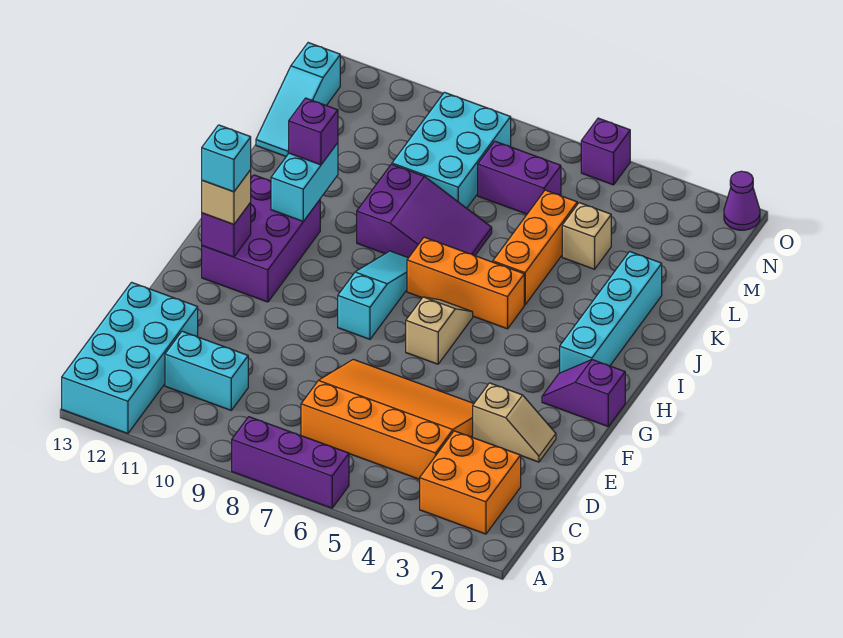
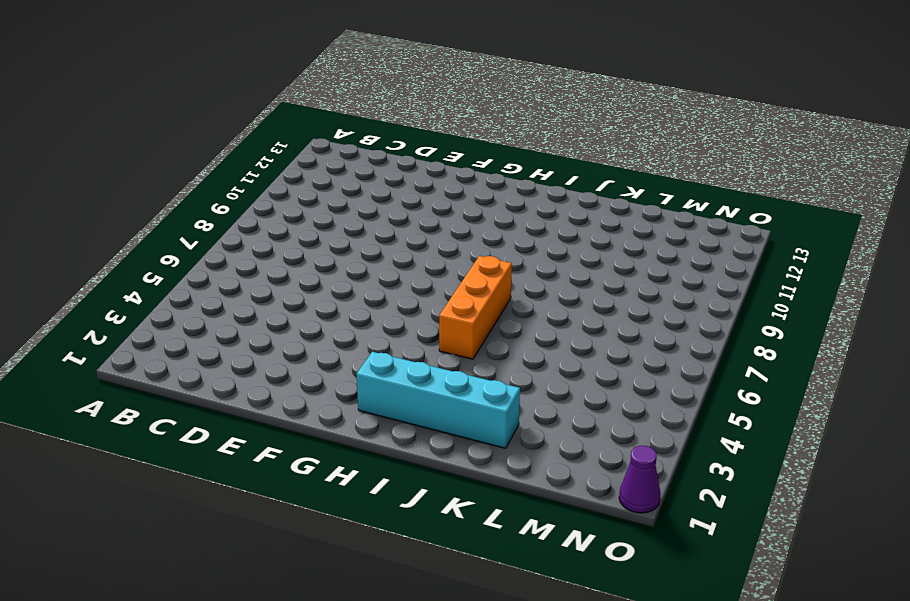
none -> purple brick A6:A8 level 1
none -> cyan brick A12:D13 level 1
none -> orange brick B2:C3 level 1

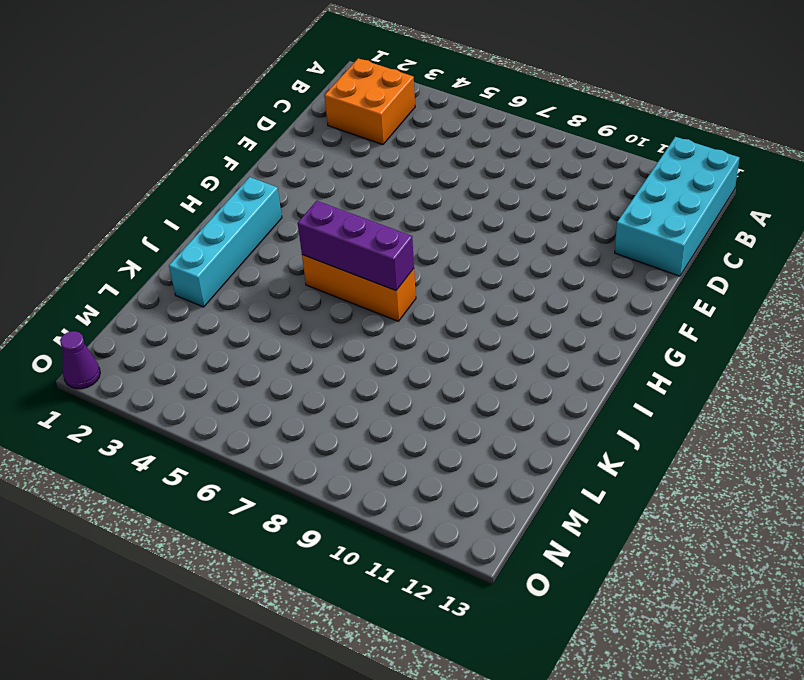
purple brick I5:I7 level 2 -> purple brick A6:A8 level 1
none -> orange slope C4:E7 level 1 top C
none -> cyan brick C10:C11 level 1
none -> tan slope E2:E3 level 1 top 3

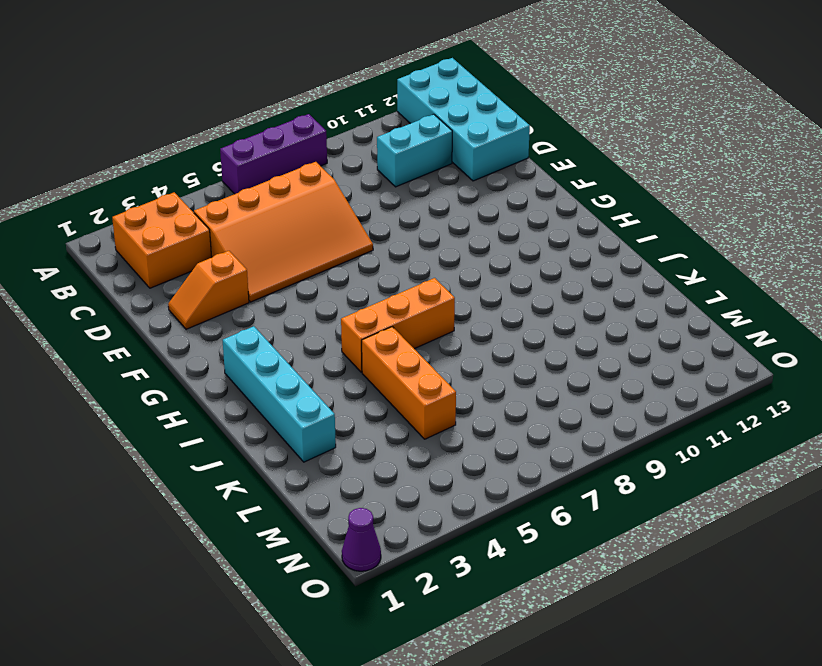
orange slope E2:E3 level 1 top 3 -> tan slope E2:E3 level 1 top 3
none -> purple slope G1:G2 level 1 top 1
none -> tan slope G6:H6 level 1 top G
none -> cyan slope G8:I8 level 1 top G

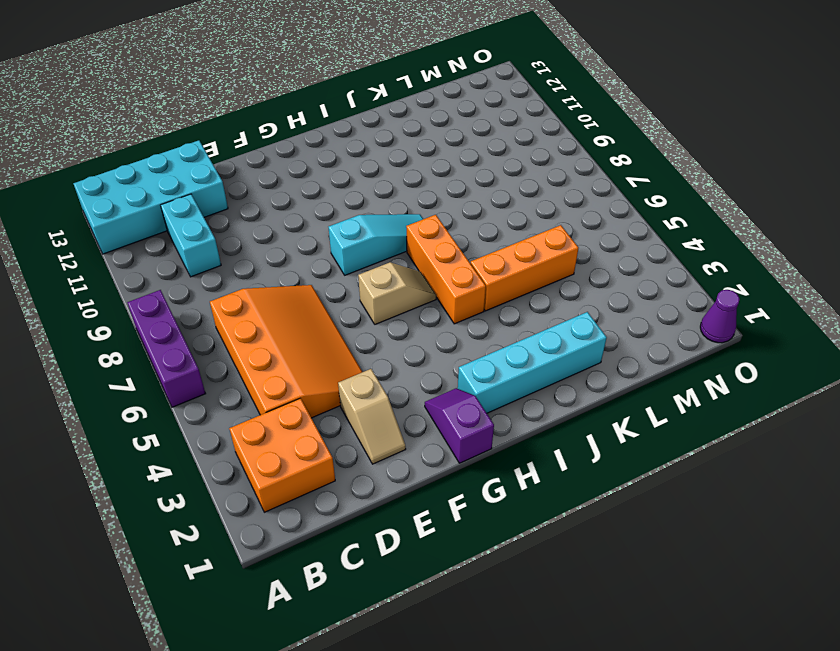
none -> purple brick G11:I12 level 1
none -> purple slope J7:K9 level 1 top 9
none -> tan brick L4 level 1

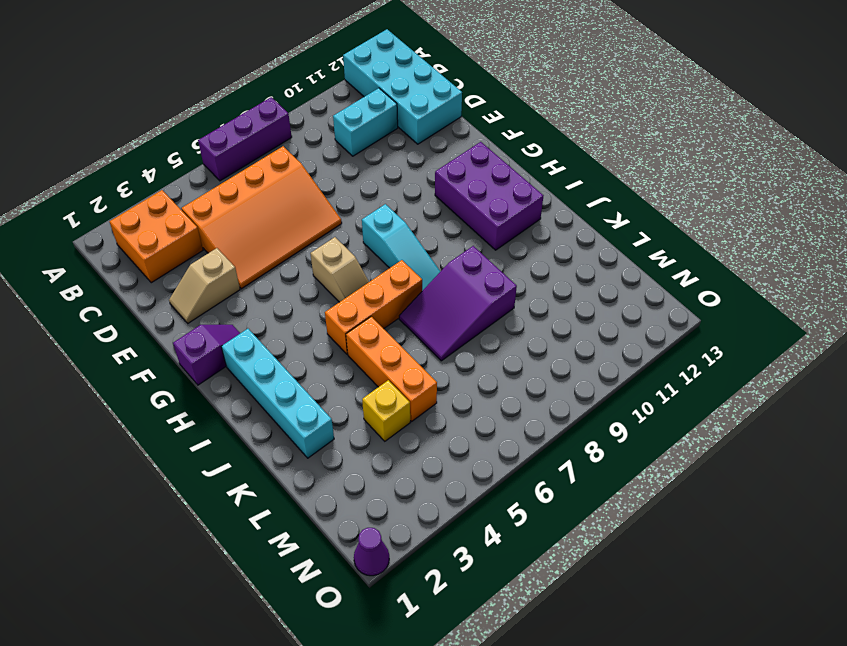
yellow brick L4 level 1 -> tan brick L4 level 1
none -> cyan brick L8:N9 level 1
none -> cyan slope L13:N13 level 1 top N
none -> purple brick M6:M7 level 1

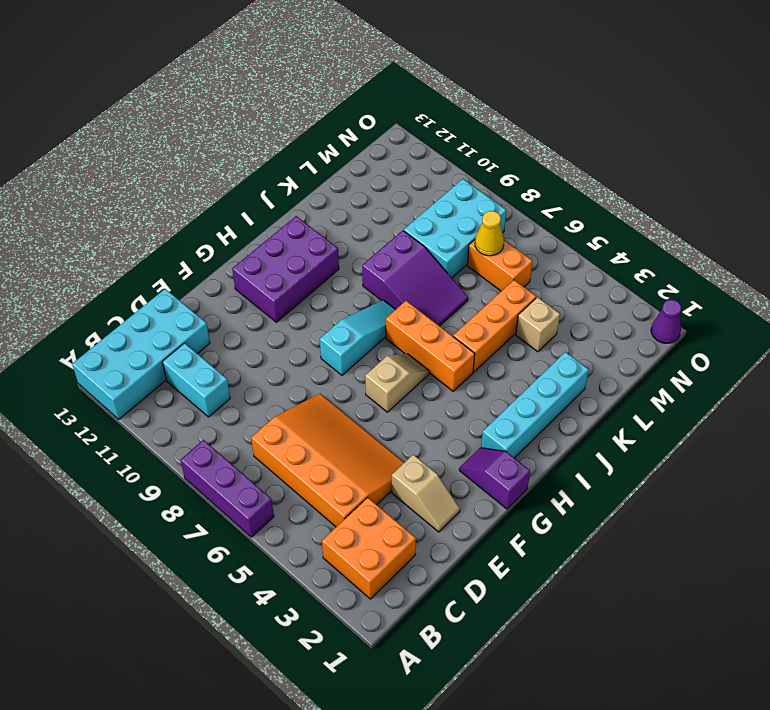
orange brick M6:M7 level 1 -> purple brick M6:M7 level 1
yellow cone M7 level 2 -> none
none -> cyan slope L13:N13 level 1 top N
none -> purple brick O5 level 1
none -> purple brick G12 level 2

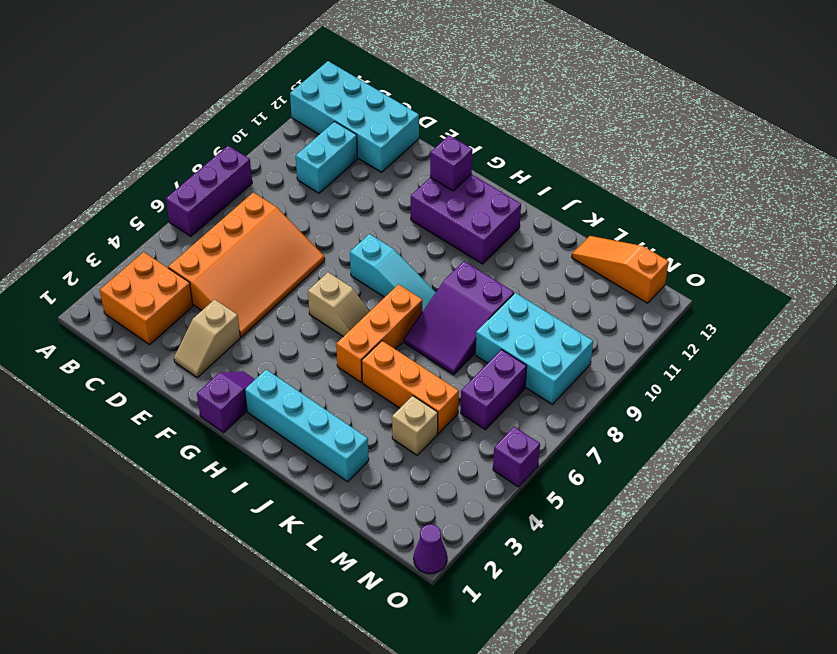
orange slope L13:N13 level 1 top N -> cyan slope L13:N13 level 1 top N
none -> cyan brick I11:J11 level 2
none -> tan brick G12 level 3
none -> purple brick J11 level 3

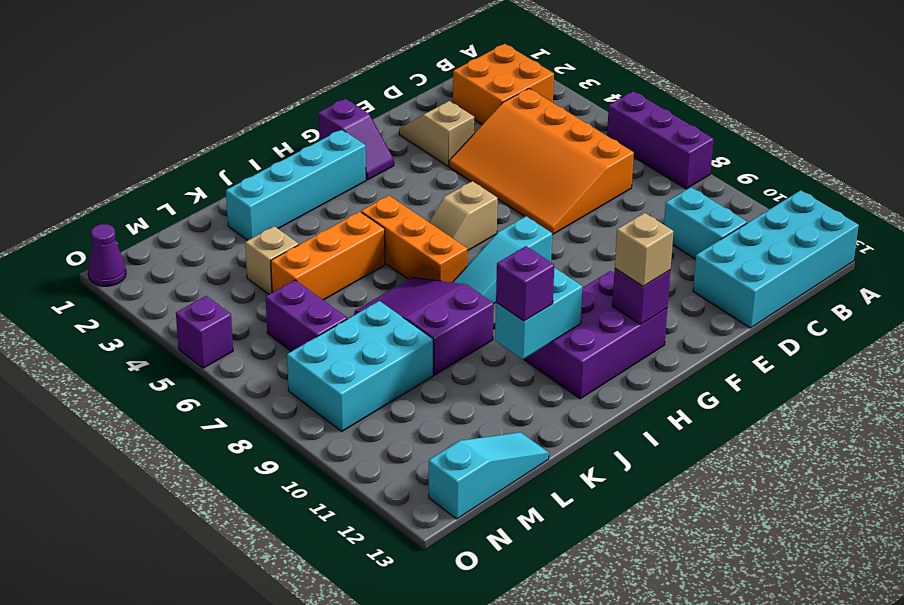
none -> cyan brick G12 level 4

